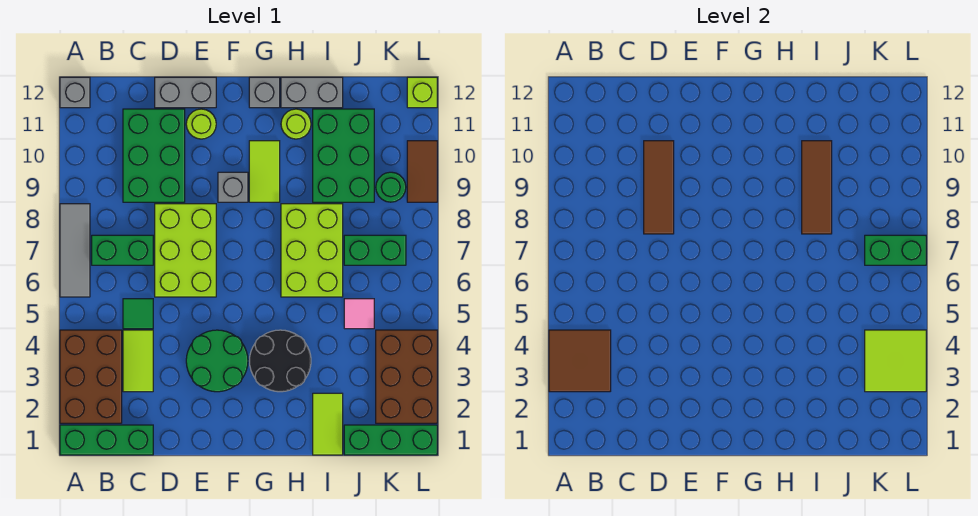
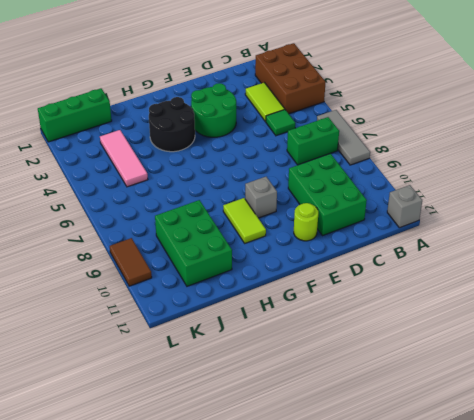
pink tile J3:J5 level 1 -> pink tile J5 level 1
none -> green brick A1:C1 level 1
none -> lime brick D6:E8 level 1
none -> grey brick D12:E12 level 1
none -> grey brick G12 level 1

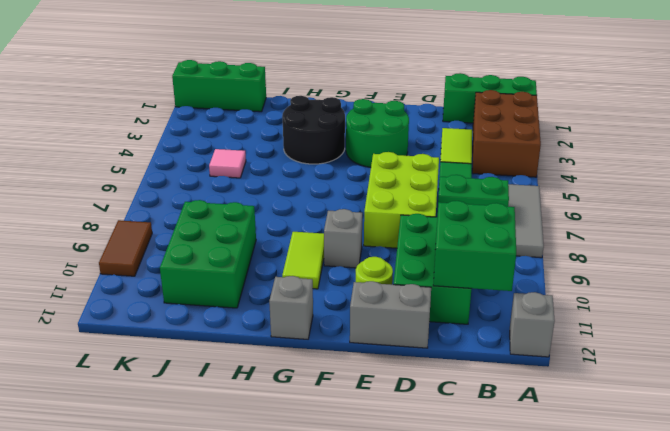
green brick B10:C11 level 2 -> none
none -> lime brick H6:I8 level 1
none -> lime round brick H11 level 1
none -> grey brick H12:I12 level 1
none -> lime tile I1:I2 level 1

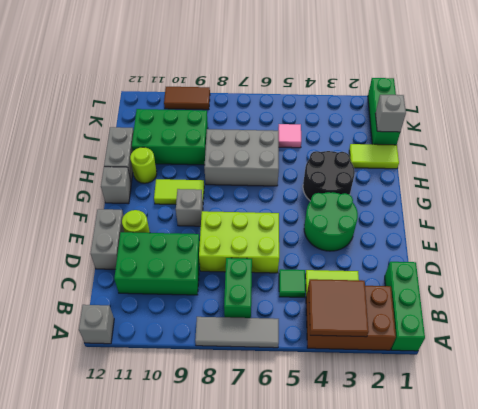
grey brick H6:I8 level 1 -> lime brick H6:I8 level 1
grey brick J1 level 2 -> none
none -> green brick J7:K7 level 1
none -> brown brick K2:L4 level 1
none -> green round brick K9 level 1
none -> lime brick L12 level 1

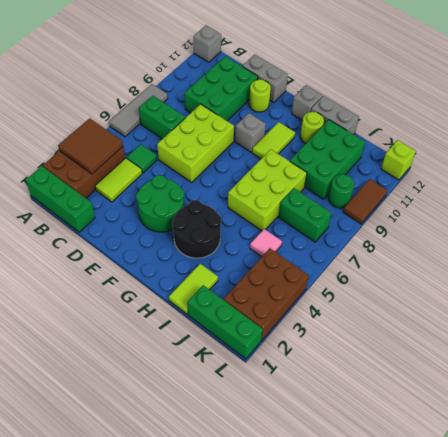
none -> brown tile D8:D10 level 2
none -> brown tile I8:I10 level 2
none -> lime tile K3:L4 level 2
none -> green brick K7:L7 level 2

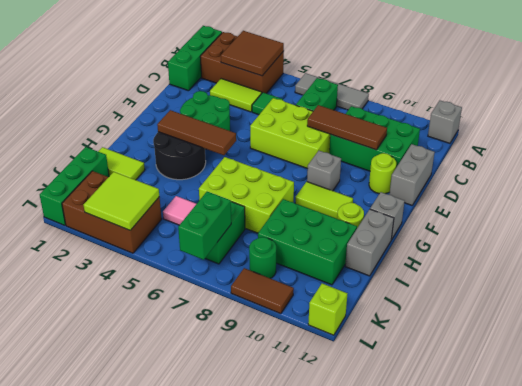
brown tile G3:G5 level 2 -> brown tile I8:I10 level 2

